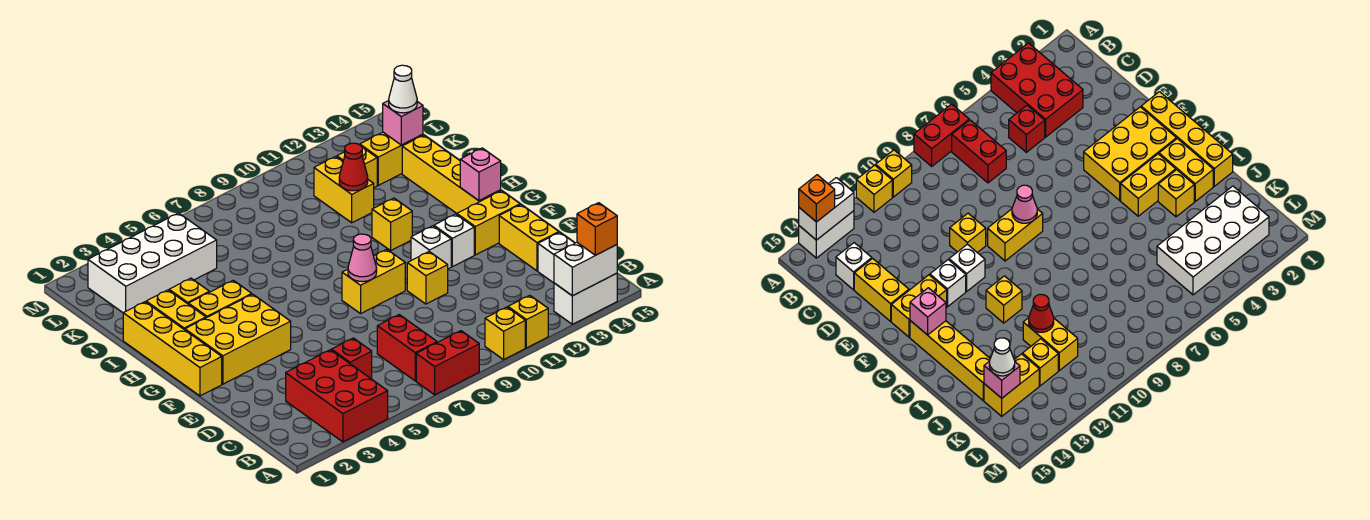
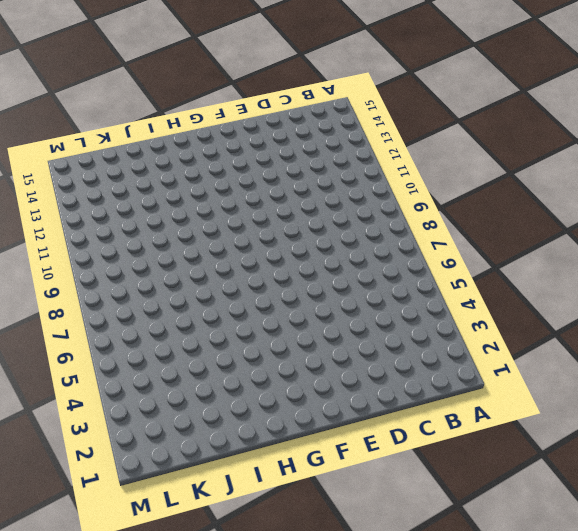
none -> red brick A3:C4 level 1
none -> red brick A7:A8 level 1
none -> yellow brick A10 level 1
none -> yellow brick A11 level 1

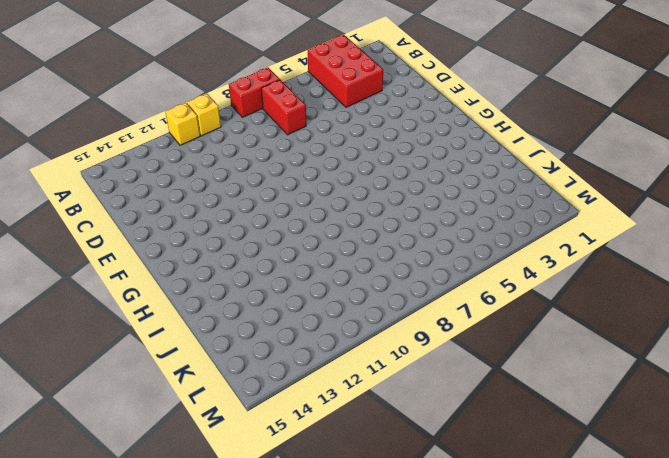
none -> white brick A13:A14 level 1
none -> red brick C5 level 1
none -> white brick C14 level 1
none -> yellow brick D14:E14 level 1

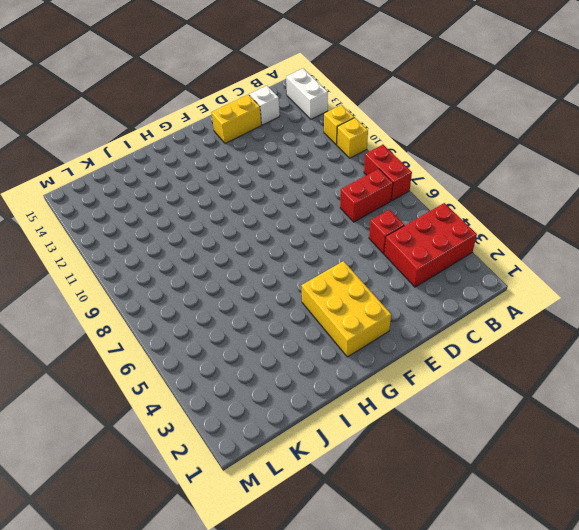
none -> yellow brick E10 level 1
none -> yellow brick F1:I1 level 1
none -> yellow brick F8:F9 level 1
none -> white brick F11 level 1

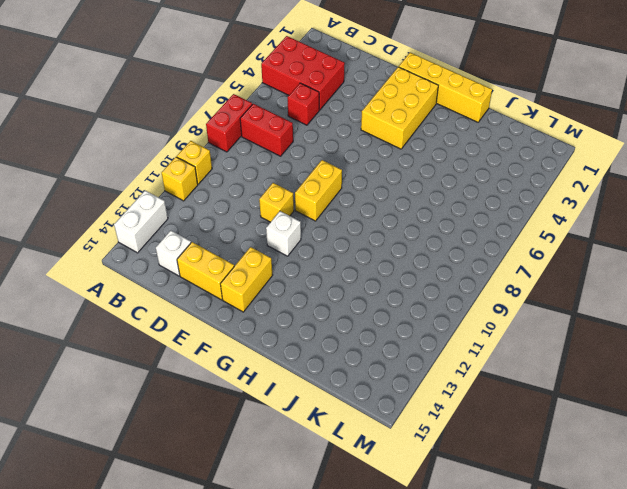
none -> white brick F12 level 1
none -> yellow brick G14:J14 level 1
none -> yellow brick H2:I2 level 1
none -> yellow brick H3:H4 level 1

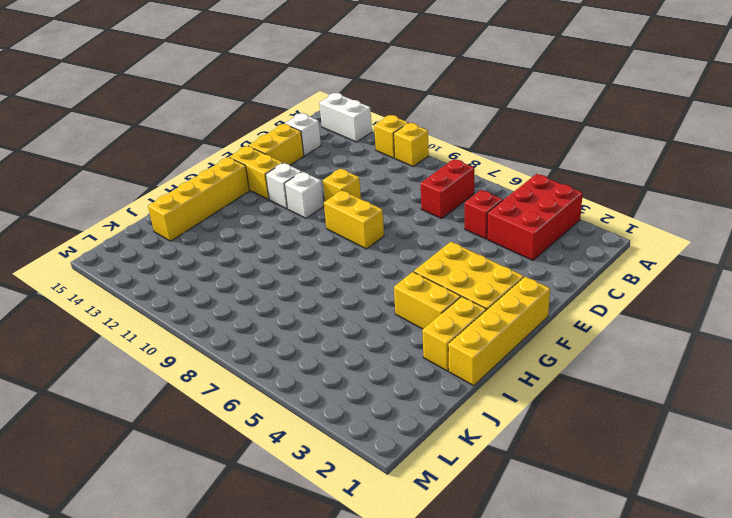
none -> red brick A7:A8 level 1
none -> yellow brick H11 level 1
none -> yellow brick I3 level 1
none -> yellow brick J11:K11 level 1

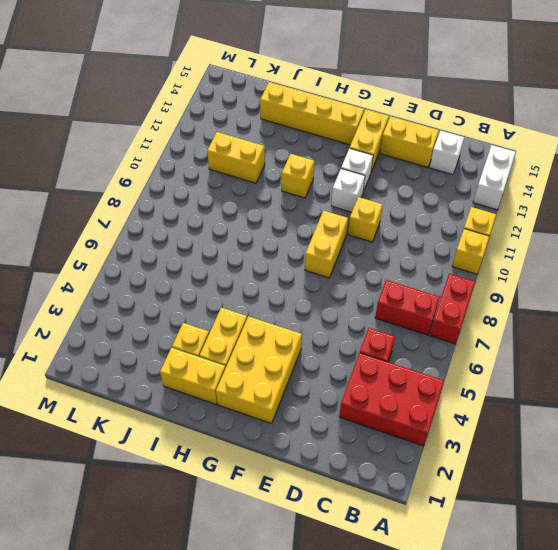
none -> yellow brick F1:I1 level 1
none -> white brick K2:L5 level 1
none -> yellow brick K12 level 1
none -> yellow brick K13:K14 level 1

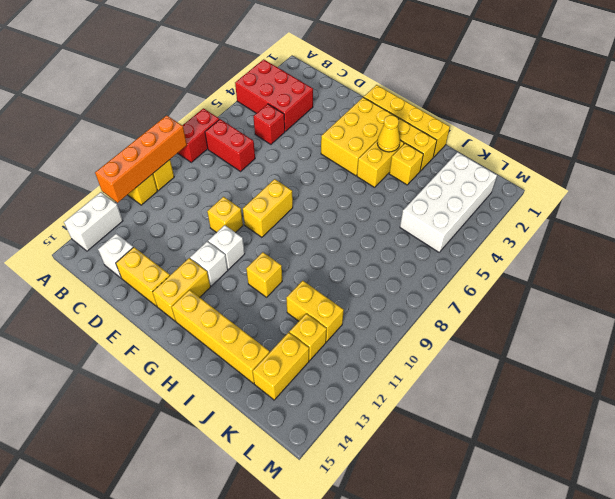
orange brick A9:A12 level 2 -> none
yellow cone H3 level 2 -> none
none -> white brick A13:A14 level 2
none -> pink cone F8 level 2
none -> pink brick G14 level 2
none -> red cone J11 level 2

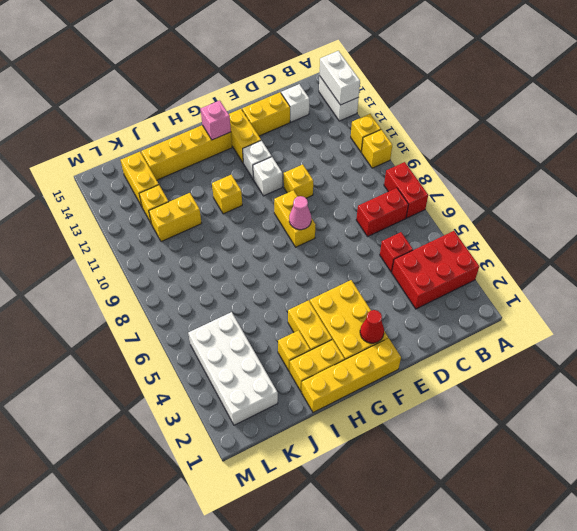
red cone F2 level 2 -> red cone J11 level 2
none -> pink brick K14 level 2
none -> orange brick A14 level 3
none -> white cone K14 level 3

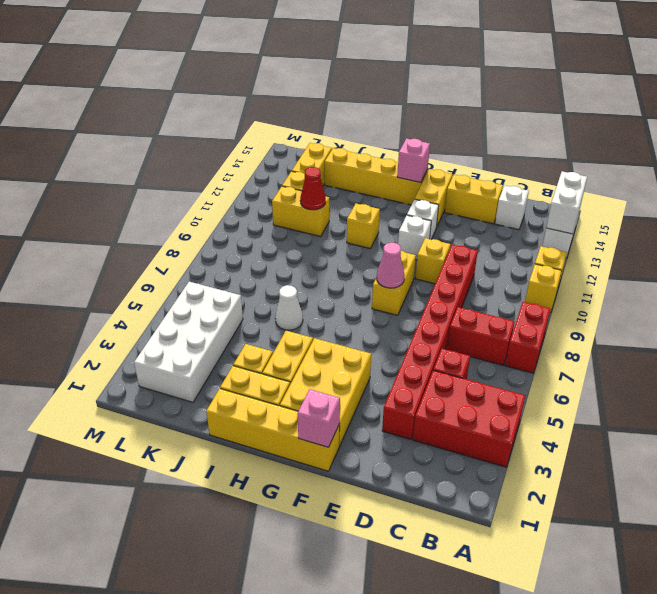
red brick D3:D10 level 1 -> none
pink brick F1 level 2 -> pink brick K14 level 2
white cone I6 level 1 -> white cone K14 level 3
none -> orange brick A14 level 3

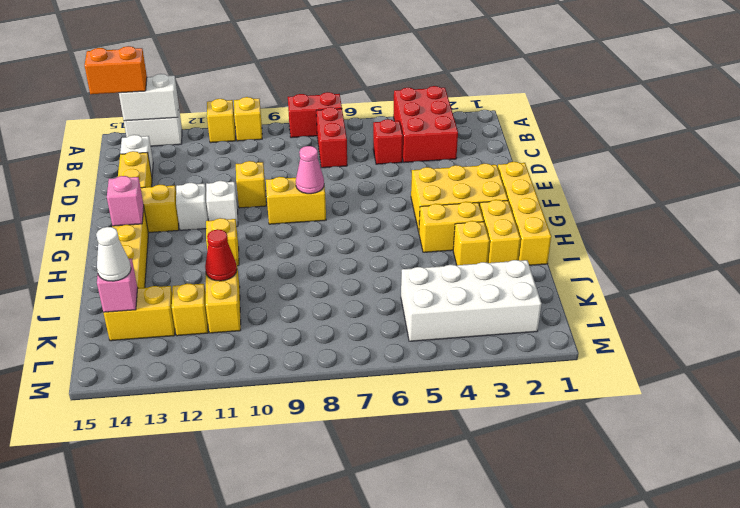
orange brick A14:A15 level 3 -> orange brick A14 level 3

